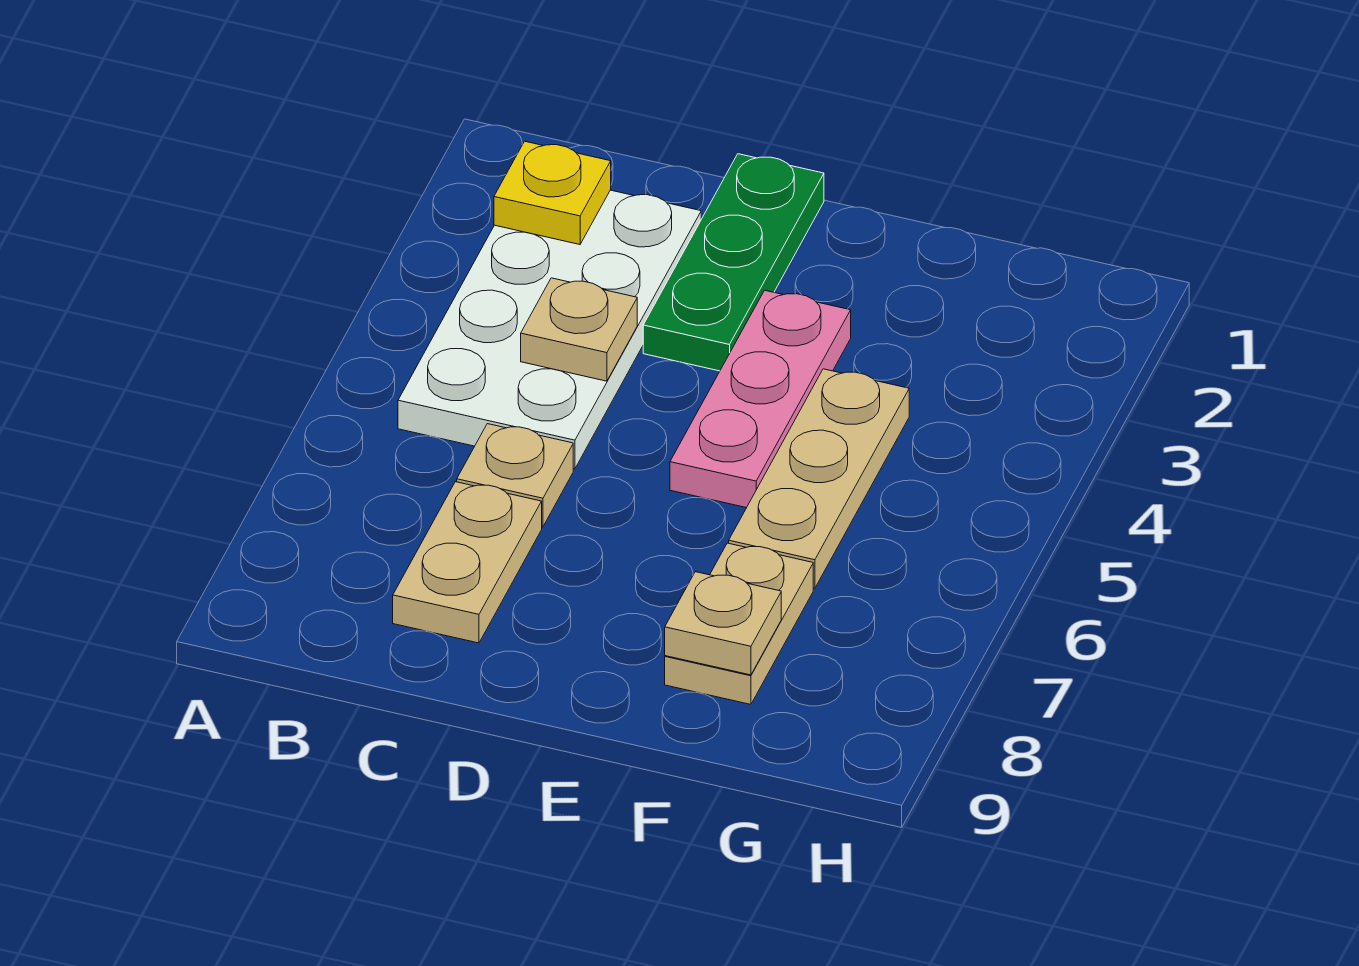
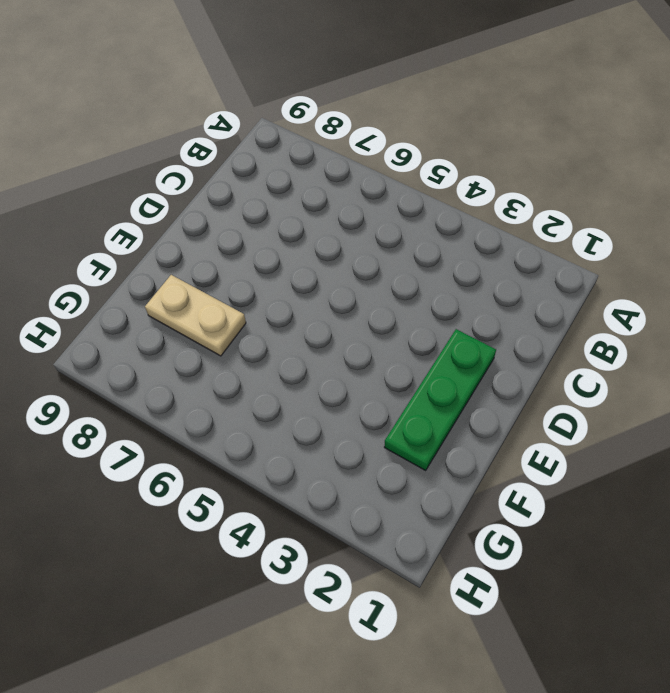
green plate D2:F2 level 1 -> green plate D1:D3 level 1
none -> white plate B2:C5 level 1
none -> tan plate C6 level 1

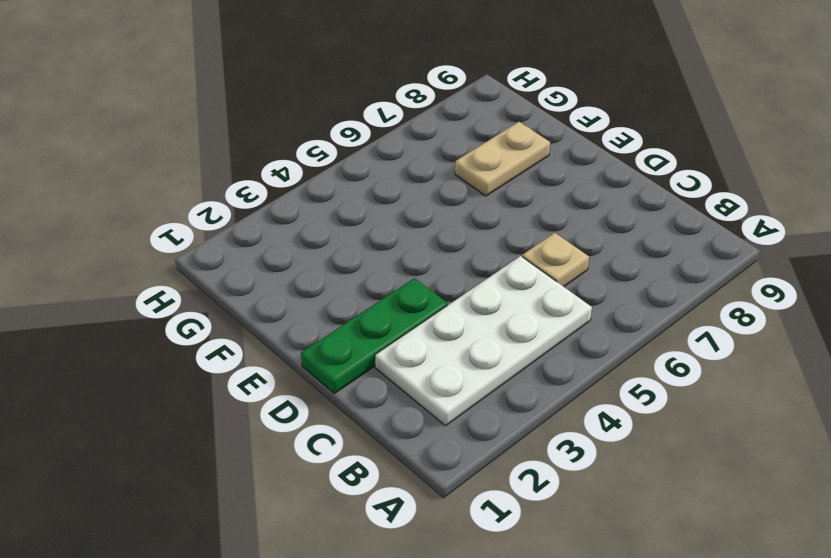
none -> tan plate C7:C8 level 1
none -> pink plate E3:E5 level 1

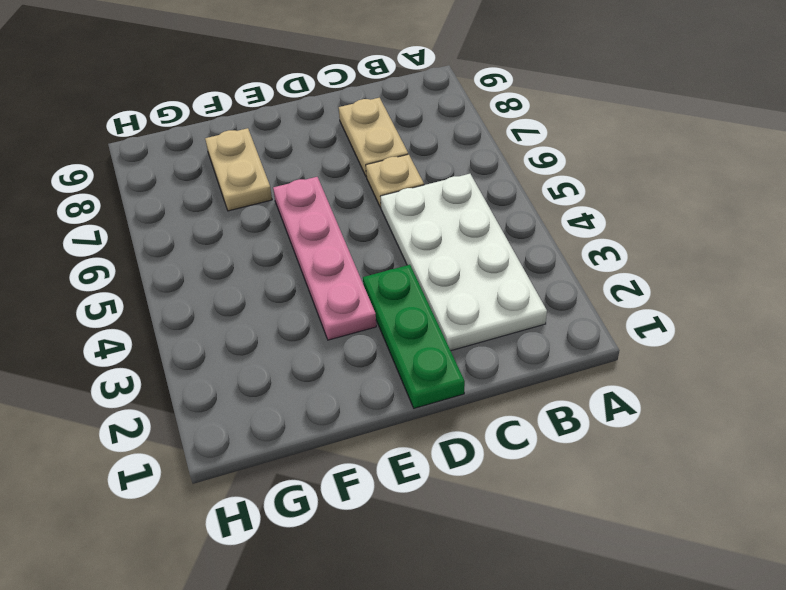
pink plate E3:E6 level 1 -> pink plate E3:E5 level 1
none -> tan plate F4:F6 level 1
none -> yellow plate B2 level 2

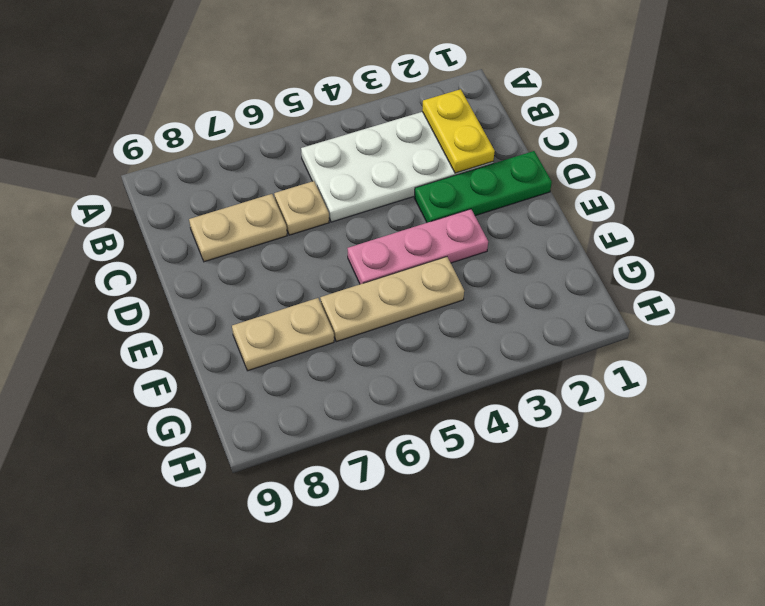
yellow plate B2:C2 level 2 -> yellow plate B2 level 2
none -> tan plate C4 level 2
none -> tan plate F8 level 2

